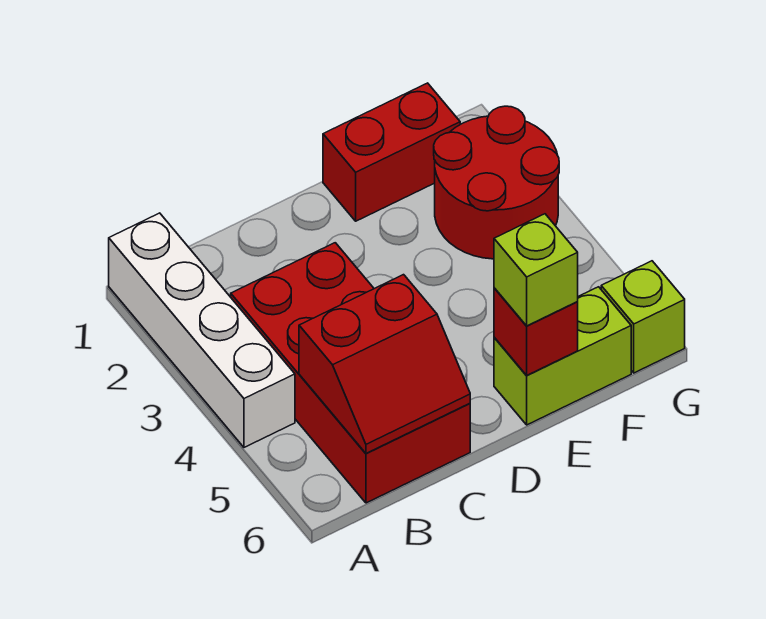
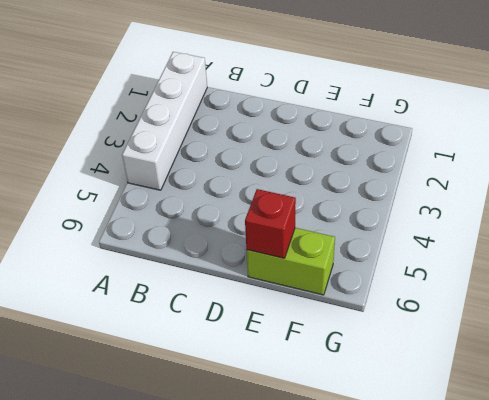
none -> red brick B3:C6 level 1
none -> red brick E1:F1 level 1

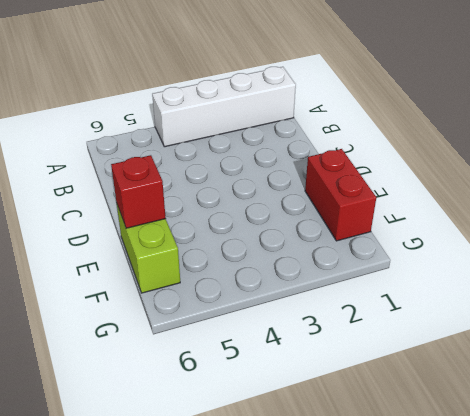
none -> red brick B3:C6 level 1
none -> red round brick F2:G3 level 1

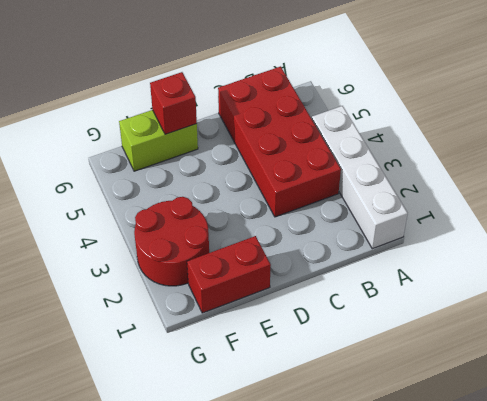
none -> lime brick G6 level 1
none -> red slope B5:C6 level 2 top 5

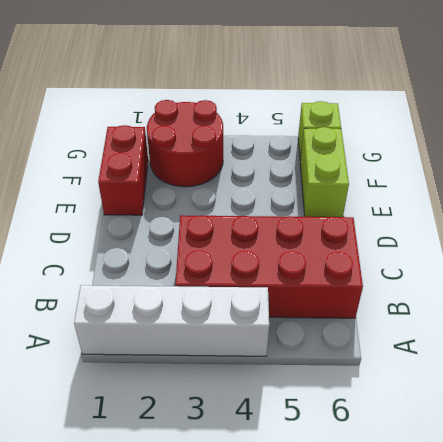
none -> red slope B5:C6 level 2 top 5
none -> red brick E6 level 2

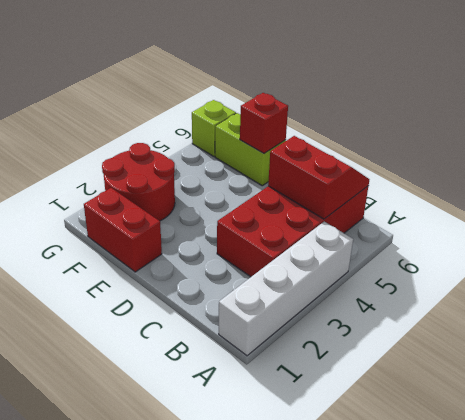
none -> lime brick E6 level 3

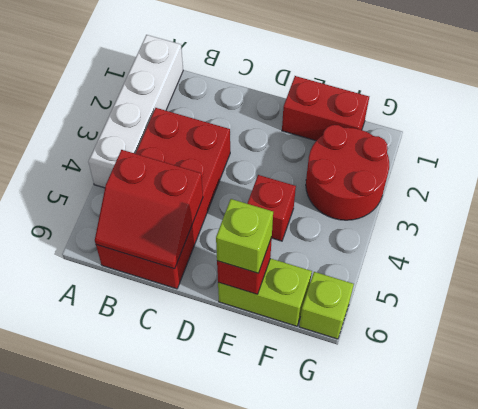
red brick E4 level 1 -> none

